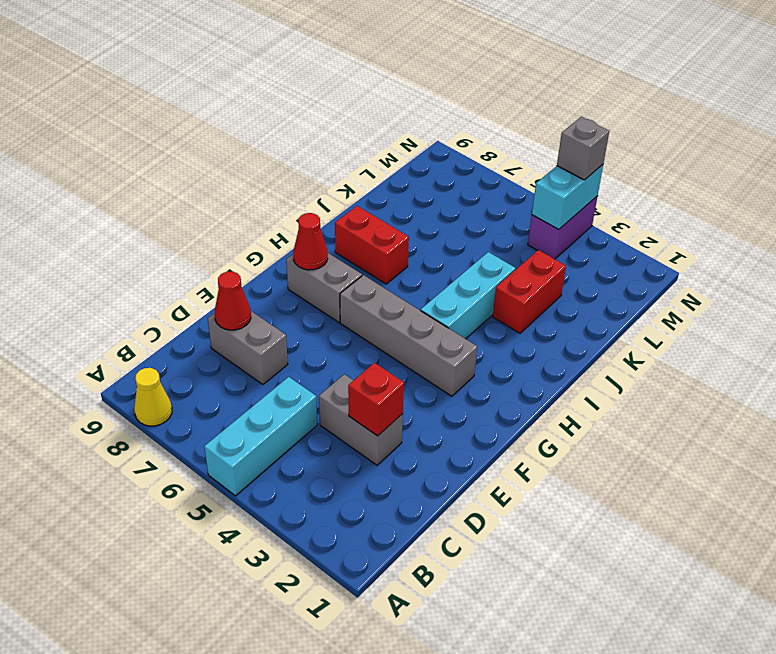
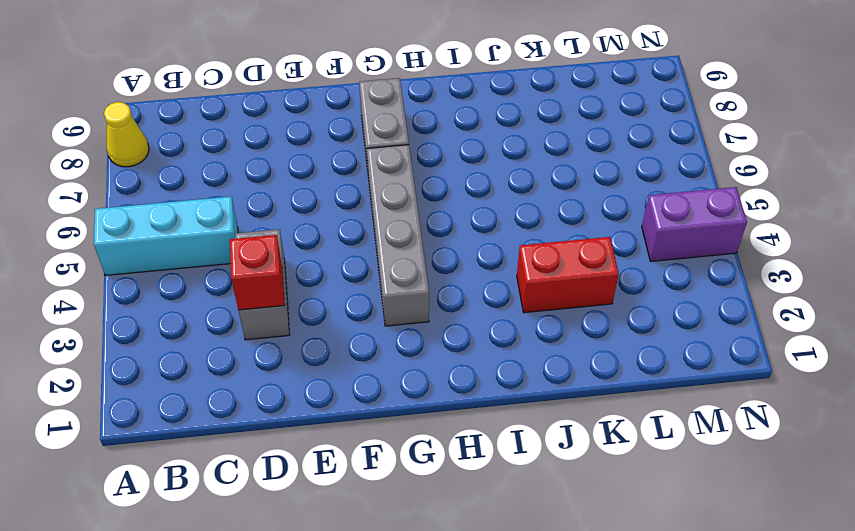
none -> grey brick D7:D8 level 1
none -> cyan brick H4:J4 level 1
none -> red brick I7:I8 level 1

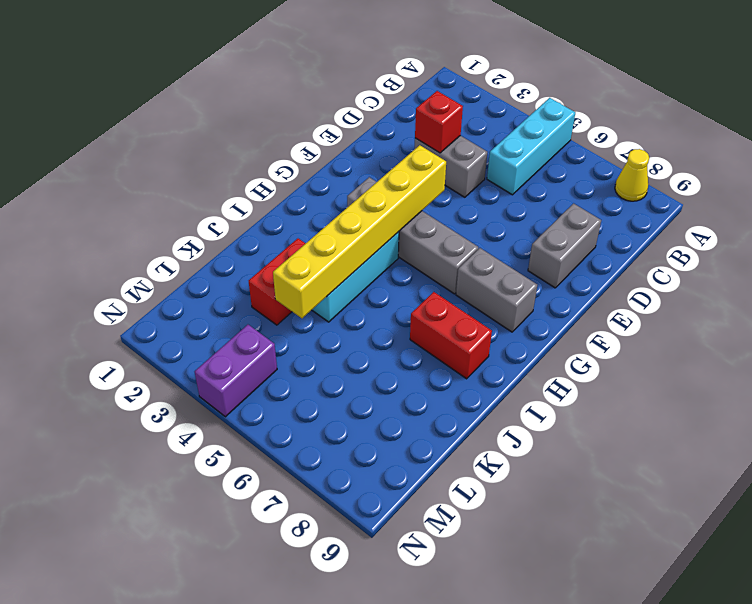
grey brick D8:E8 level 1 -> grey brick D7:D8 level 1
yellow brick F4:K4 level 2 -> none
none -> red cone D8 level 2
none -> red cone G8 level 2
none -> cyan brick M4:N4 level 2

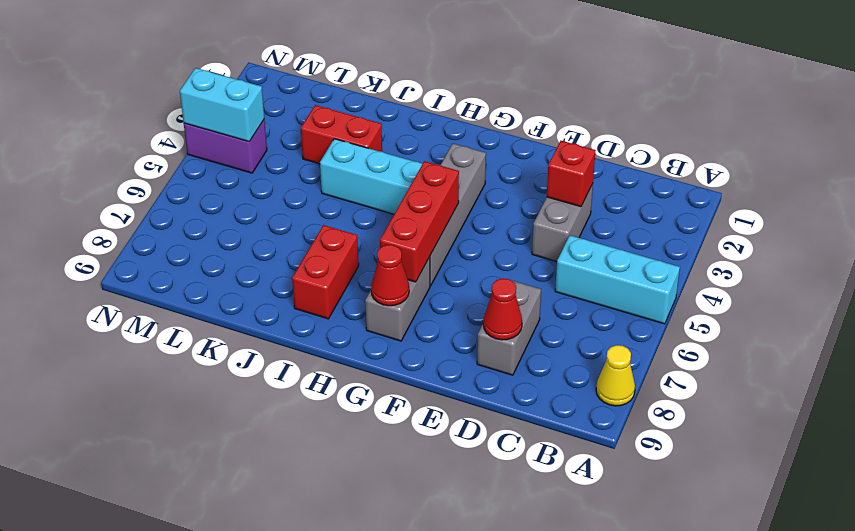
red brick G5:G7 level 2 -> none
none -> grey brick N4 level 3

